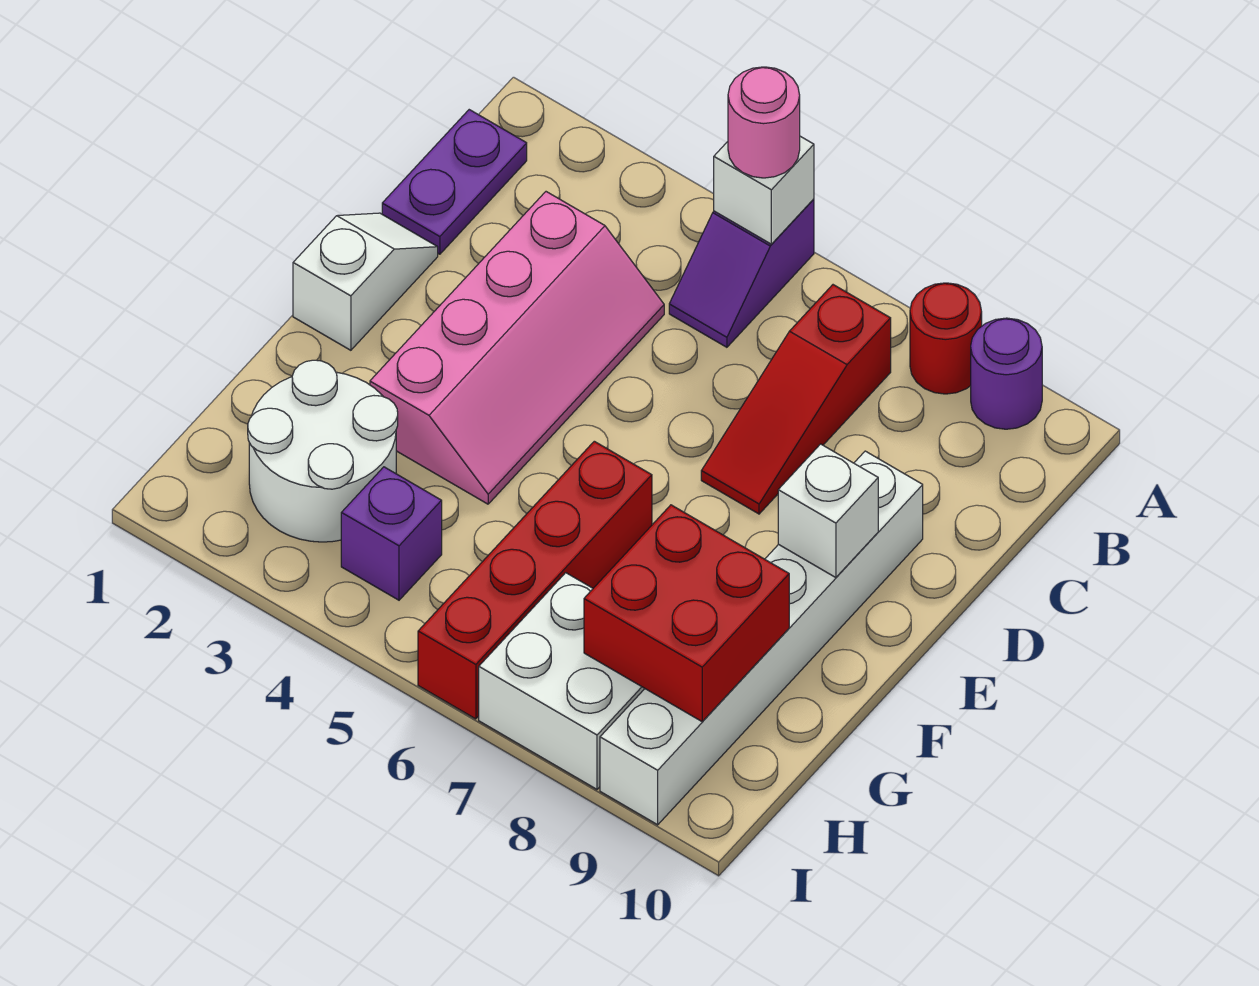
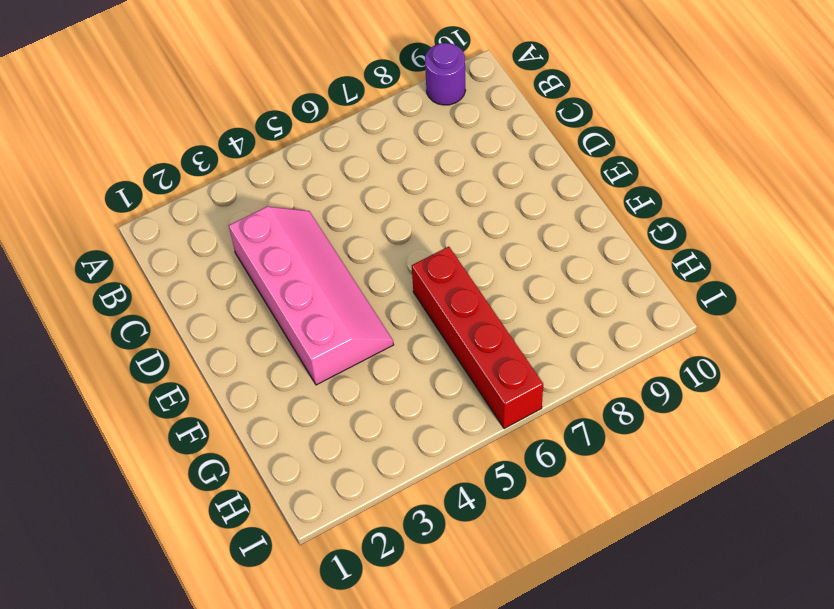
none -> purple slope A5:B5 level 1 top A
none -> red round brick A8 level 1
none -> purple plate B1:C1 level 1

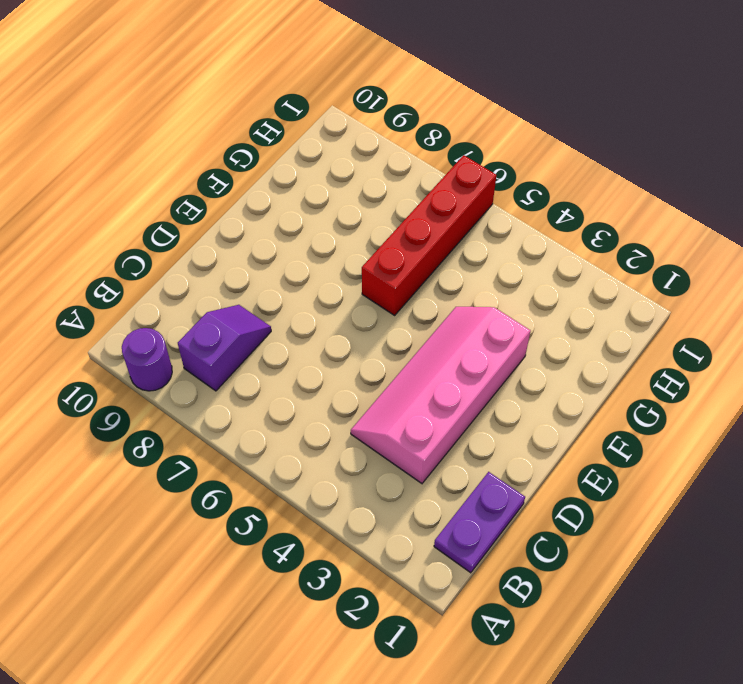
purple slope B8:C8 level 1 top B -> purple slope A5:B5 level 1 top A
none -> red round brick A8 level 1
none -> red slope B7:D7 level 1 top B
none -> white slope D1:E1 level 1 top E

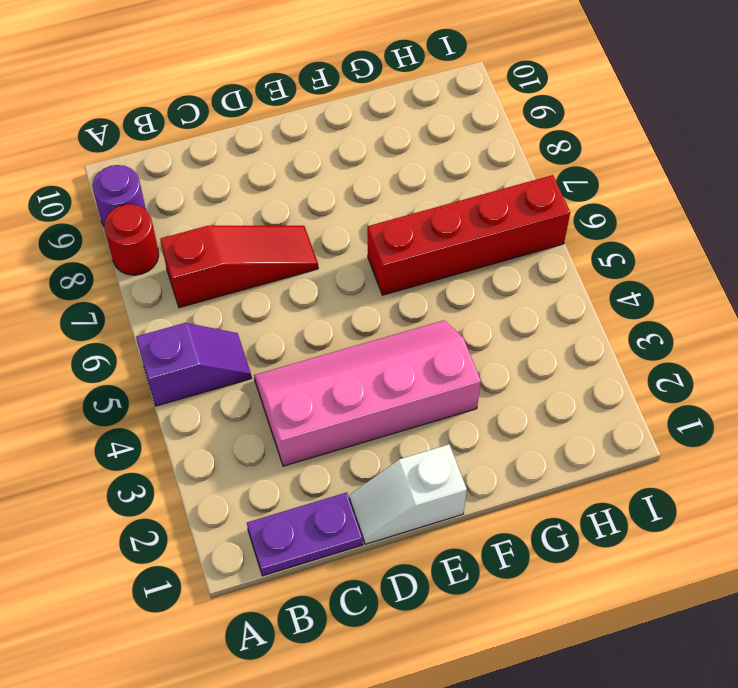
none -> white brick D9:I9 level 1
none -> white round brick G2:H3 level 1
none -> purple brick H4 level 1

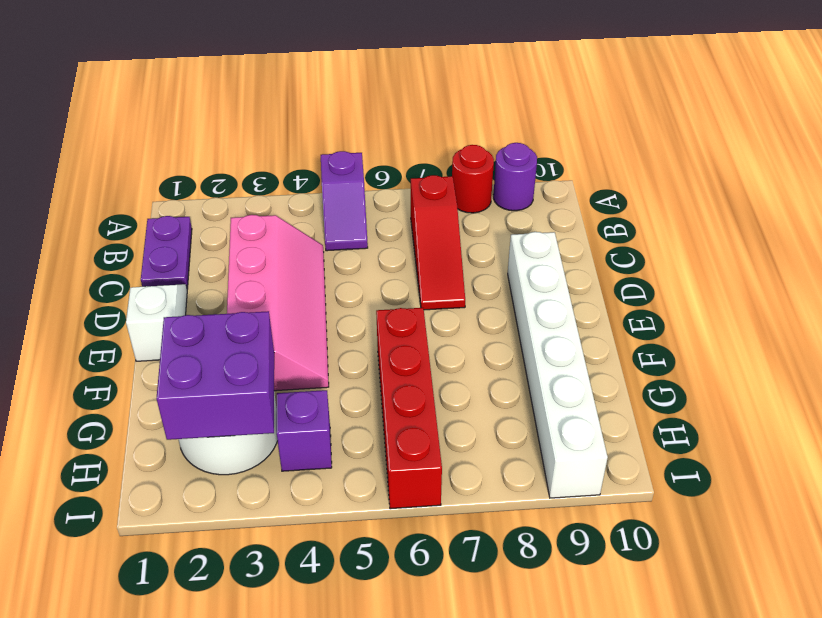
purple brick G2:H3 level 2 -> none
none -> white brick H7:I8 level 1
none -> white brick A5 level 2
none -> white brick E9 level 2

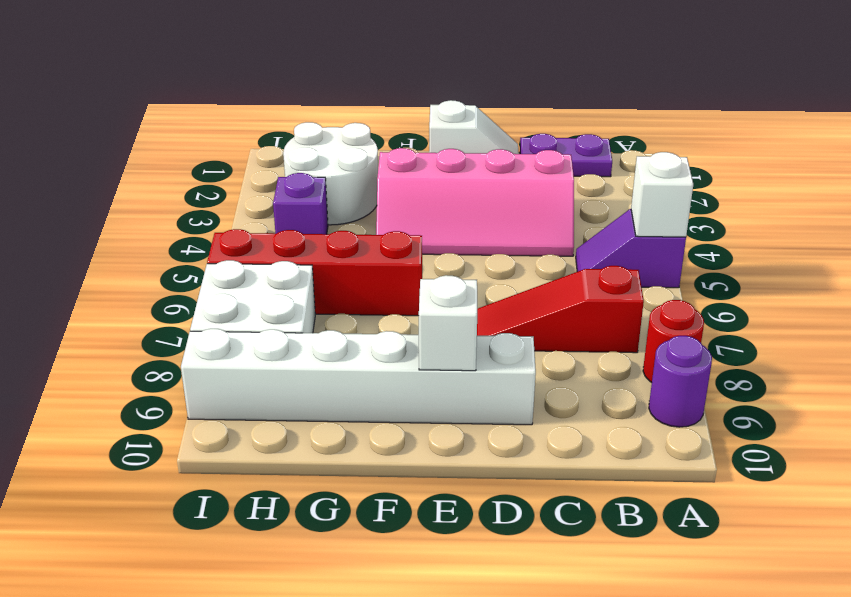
none -> red brick G8:H9 level 2
none -> pink round brick A5 level 3

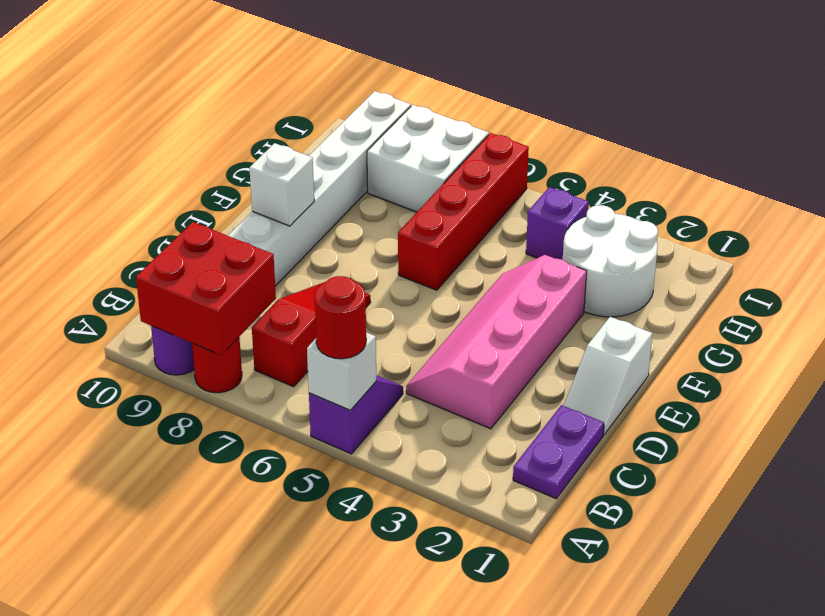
red round brick A5 level 3 -> pink round brick A5 level 3
red brick A8:B9 level 2 -> red brick G8:H9 level 2

